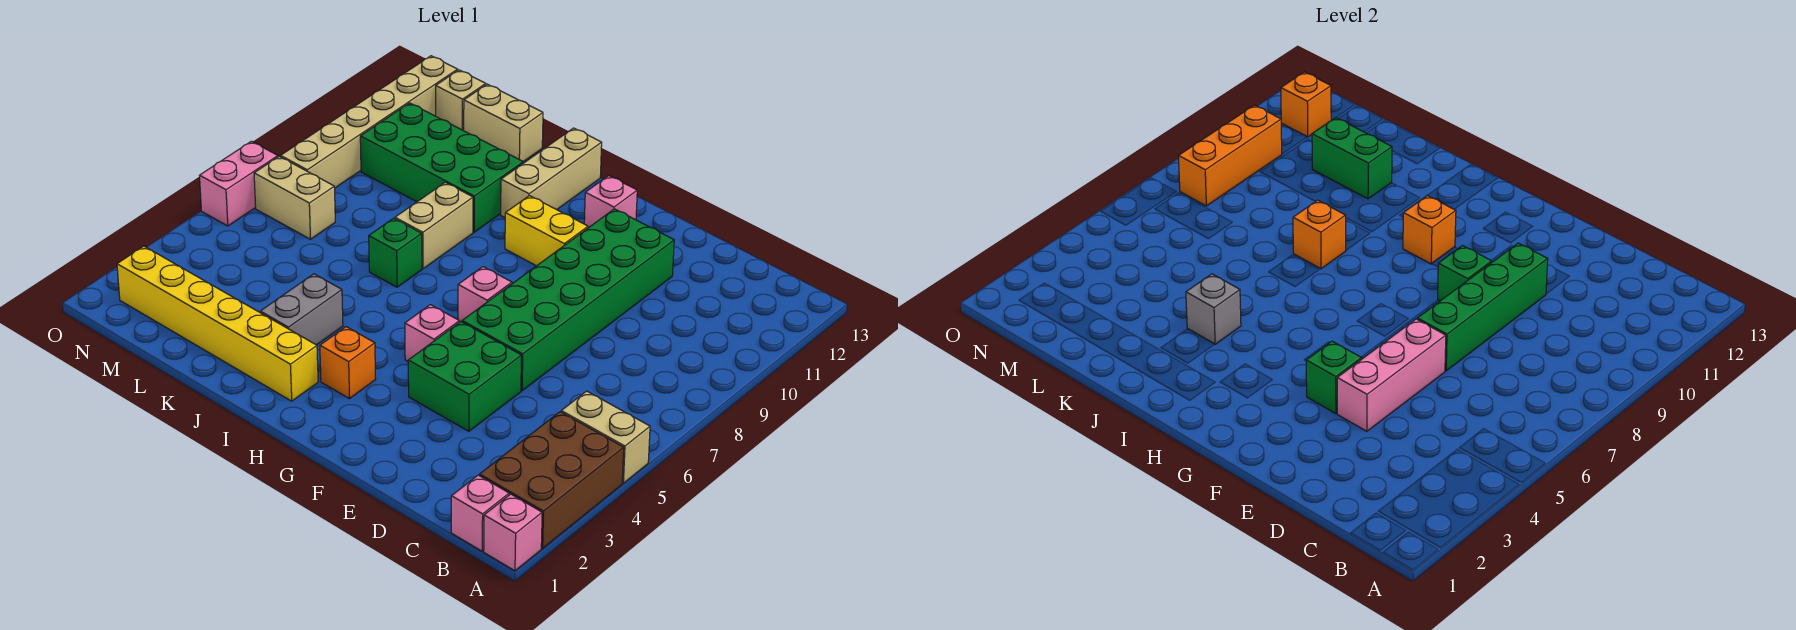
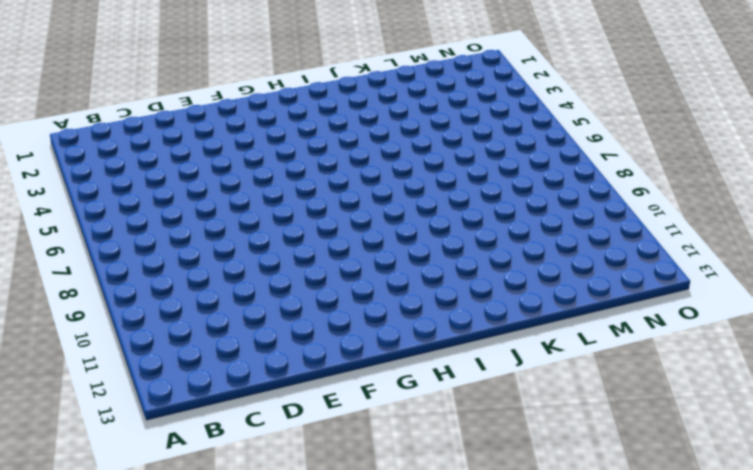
none -> pink brick A1 level 1
none -> brown brick A2:B4 level 1
none -> tan brick A5:B5 level 1
none -> pink brick B1 level 1

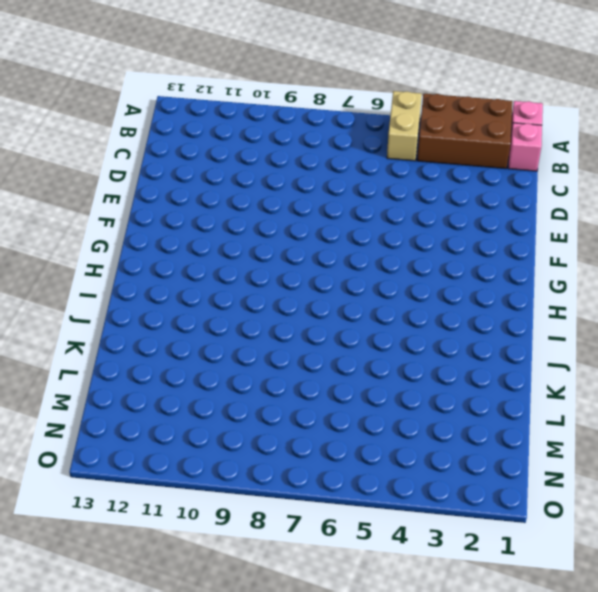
none -> green brick E4:F5 level 1
none -> green brick E6:F11 level 1
none -> pink brick G5 level 1
none -> pink brick G7 level 1

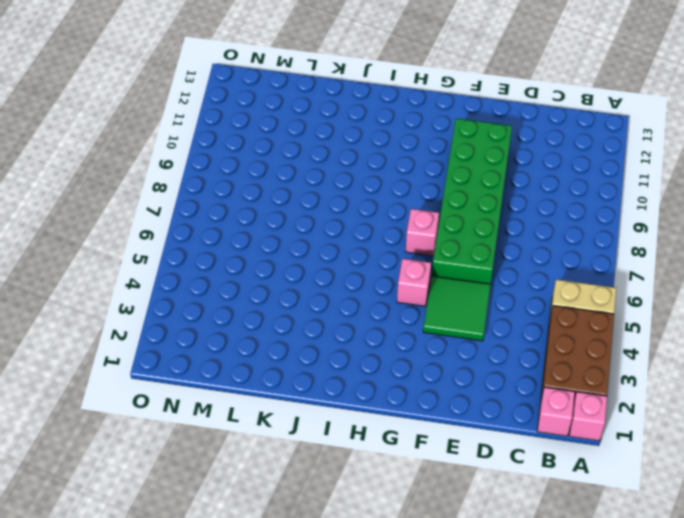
green tile E4:F5 level 1 -> green brick E4:F5 level 1
none -> yellow brick G10:H10 level 1
none -> pink brick G12 level 1
none -> orange brick H3 level 1
none -> yellow brick I2:N2 level 1

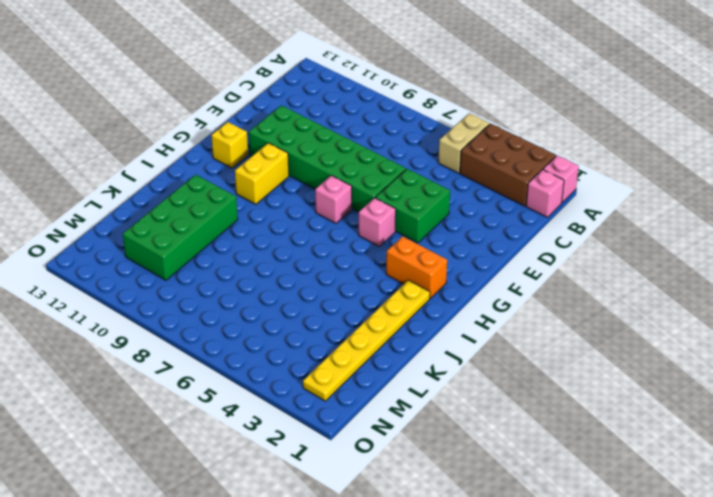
yellow brick G12 level 1 -> pink brick G12 level 1
orange brick H2:H3 level 1 -> orange brick H3 level 1
yellow plate I2:N2 level 1 -> yellow brick I2:N2 level 1
none -> tan brick I11:I13 level 1
none -> grey brick J3:J4 level 1
none -> green brick J7 level 1
none -> tan brick J8:J9 level 1

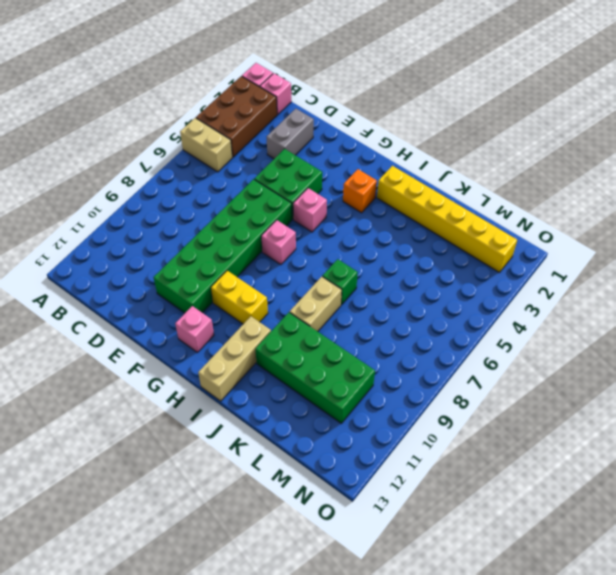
grey brick D2:D3 level 1 -> grey brick J3:J4 level 1
none -> tan brick K13:L13 level 1
none -> tan brick M7:N7 level 1
none -> tan brick M13 level 1
none -> tan brick N8:N13 level 1

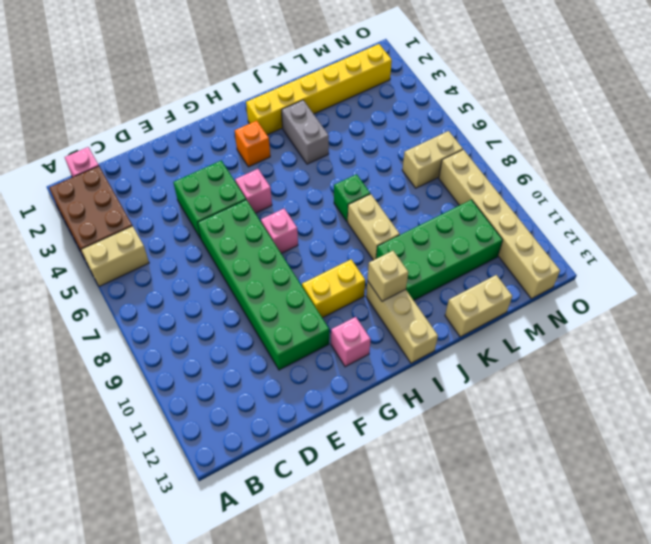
tan brick I11 level 2 -> tan brick M13 level 1
none -> pink brick A1 level 1
none -> pink brick O6:O7 level 1
none -> pink brick E4:E6 level 2
none -> green brick E7:E10 level 2

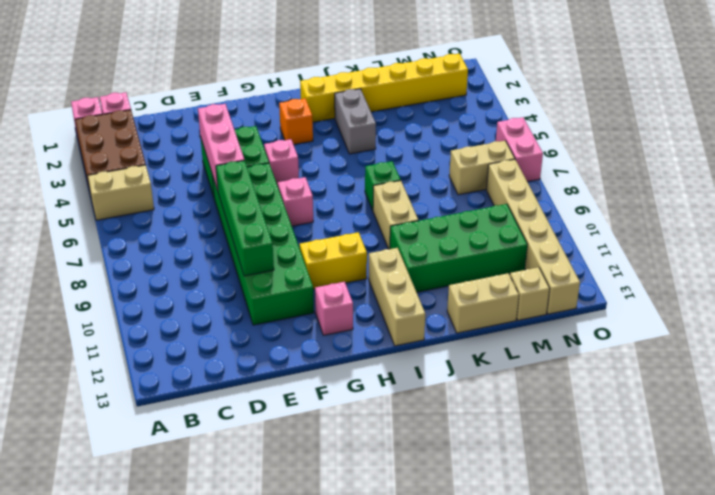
none -> green brick F4 level 2
none -> green brick F9 level 2
none -> orange brick H10 level 2
none -> grey brick J4 level 2

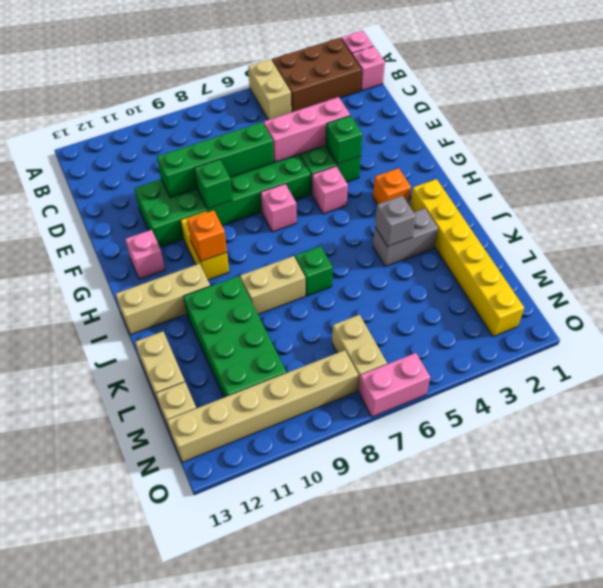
none -> orange brick J8 level 2
none -> green brick K11:L11 level 2
none -> orange brick N8:N10 level 2
none -> orange brick N12 level 2

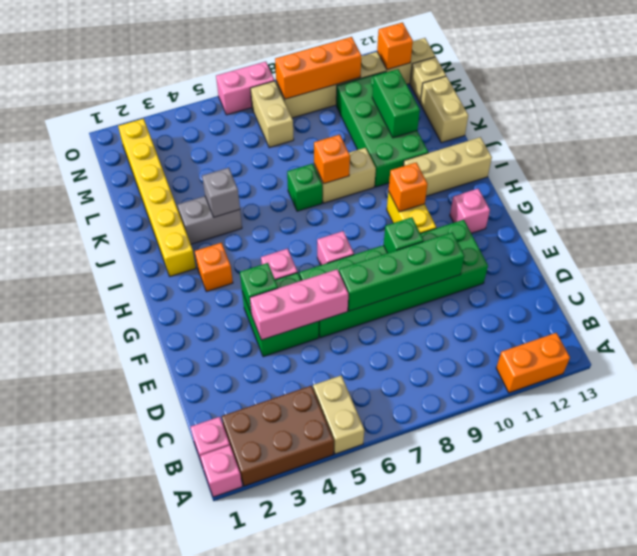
orange brick A11:A12 level 1 -> none

